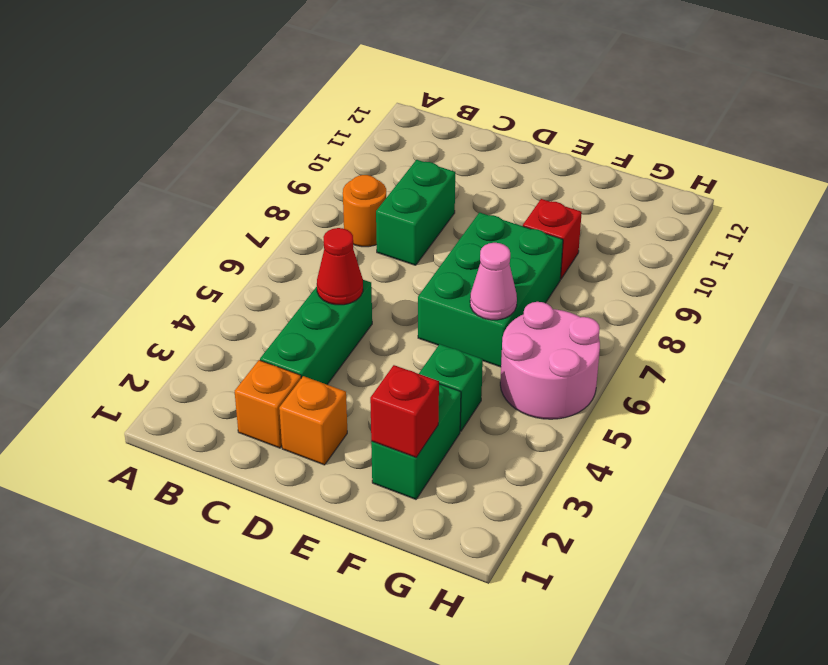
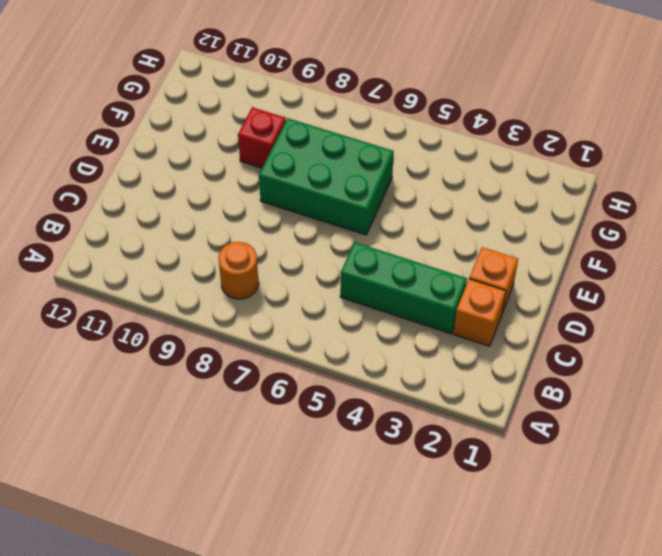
none -> green brick C8:C9 level 1
none -> green brick F2:F3 level 1
none -> green brick F4 level 1

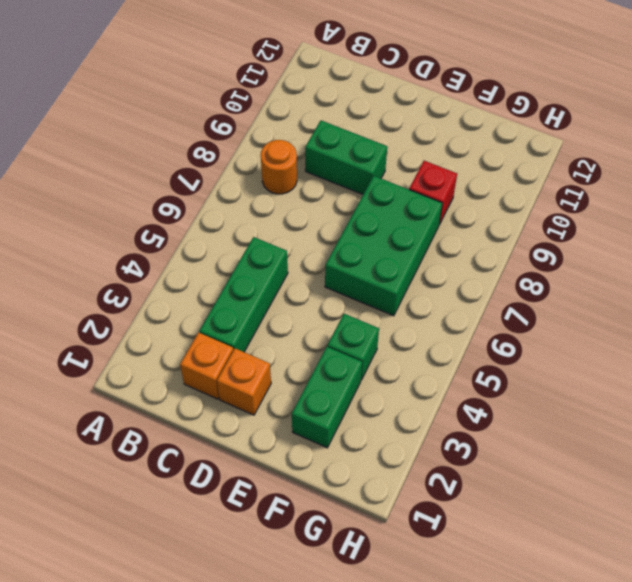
green brick C9:D9 level 1 -> green brick C8:C9 level 1
none -> pink round brick G5:H6 level 1
none -> red cone C5 level 2
none -> red brick F2 level 2

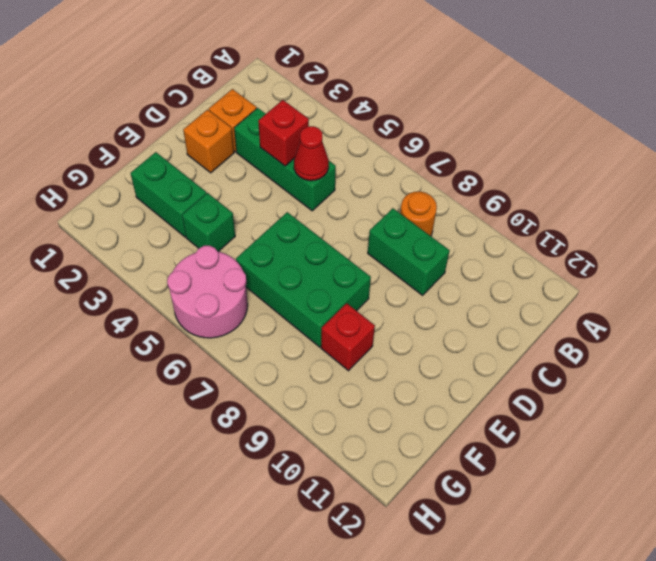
red brick C4 level 2 -> red brick F2 level 2
none -> pink cone F6 level 2

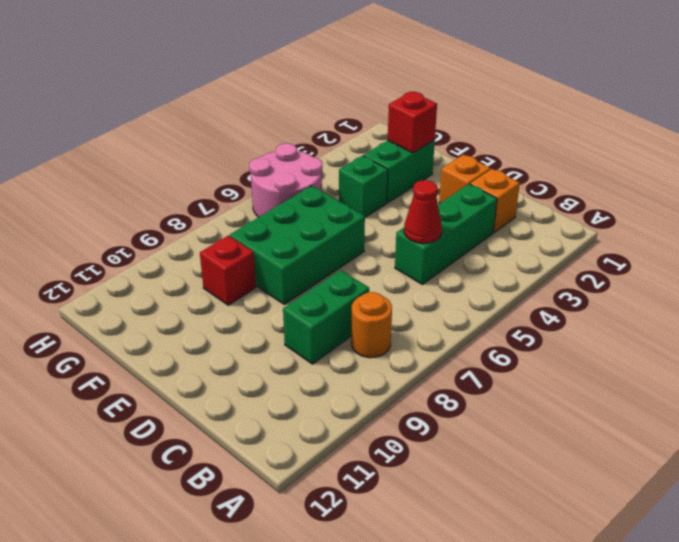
none -> pink cone F6 level 2

